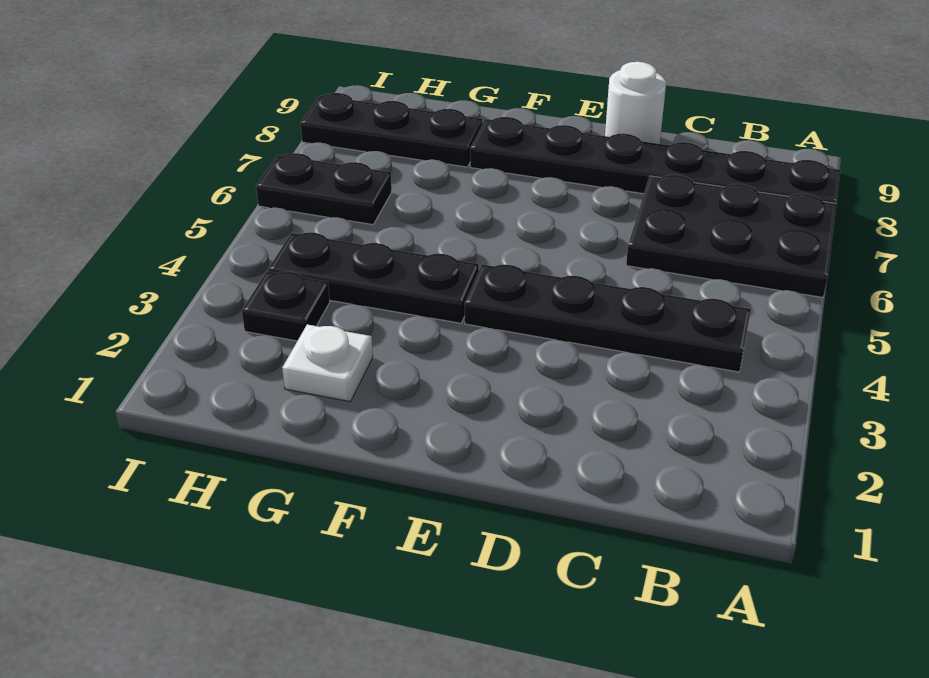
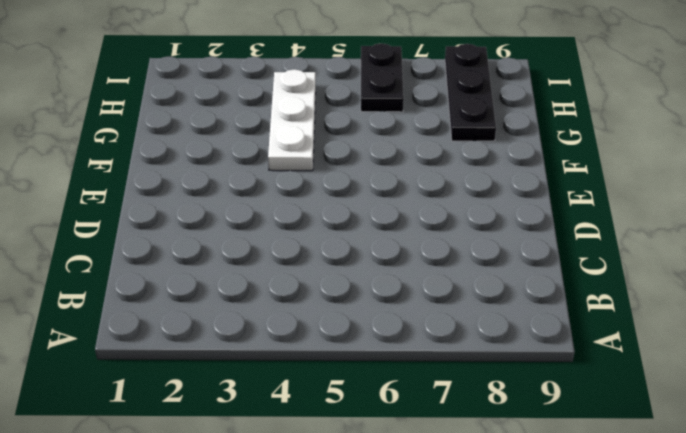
white plate F4:H4 level 1 -> black plate F4:H4 level 1
none -> black plate A6:C7 level 1
none -> black plate A8:F8 level 1

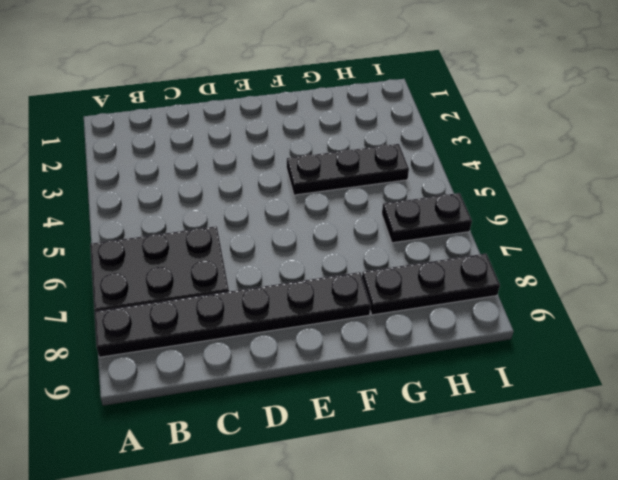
none -> black plate B4:E4 level 1
none -> white round brick D9 level 1

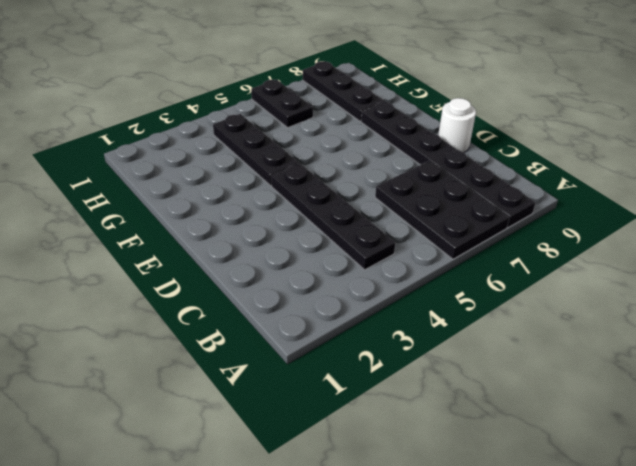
none -> white plate G2 level 1
none -> black plate H3 level 1

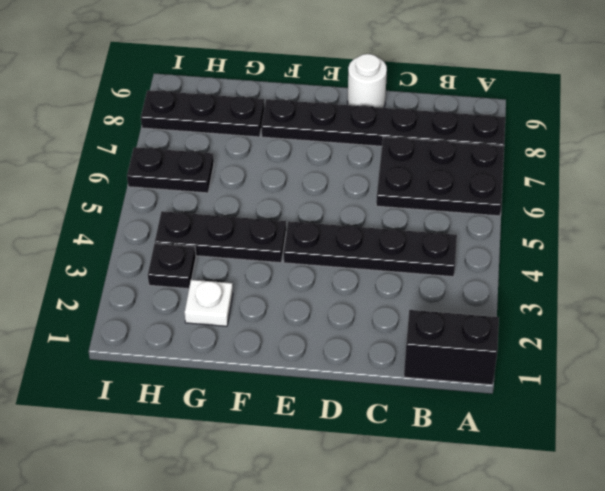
black brick A1:B1 level 1 -> none

